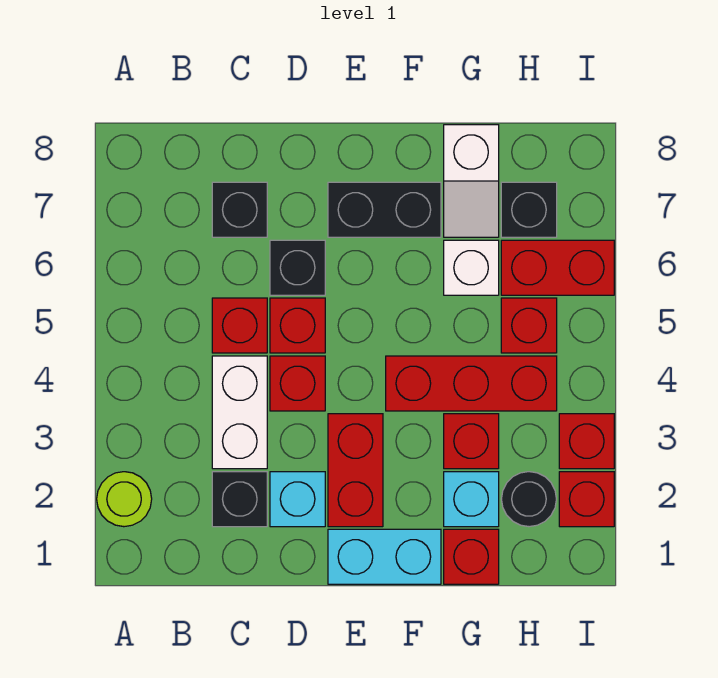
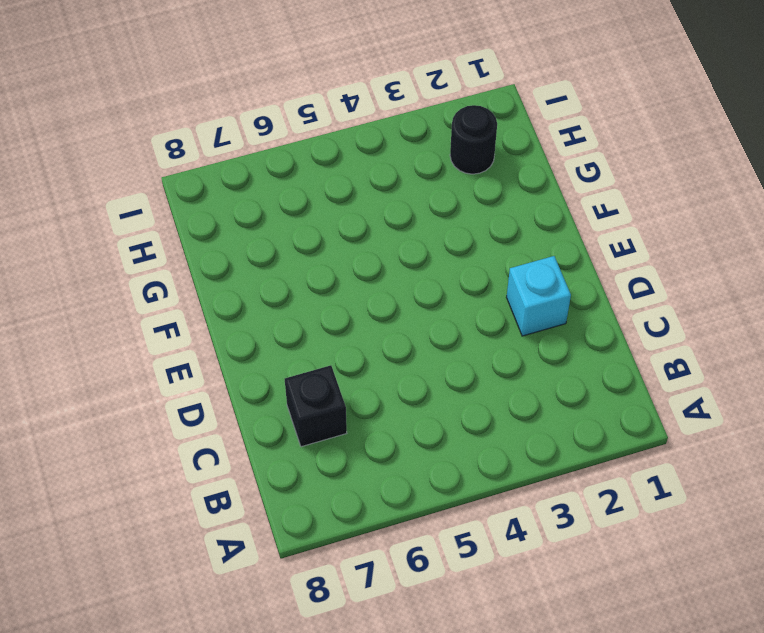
none -> lime round brick A2 level 1
none -> black brick C2 level 1
none -> white brick C3:C4 level 1

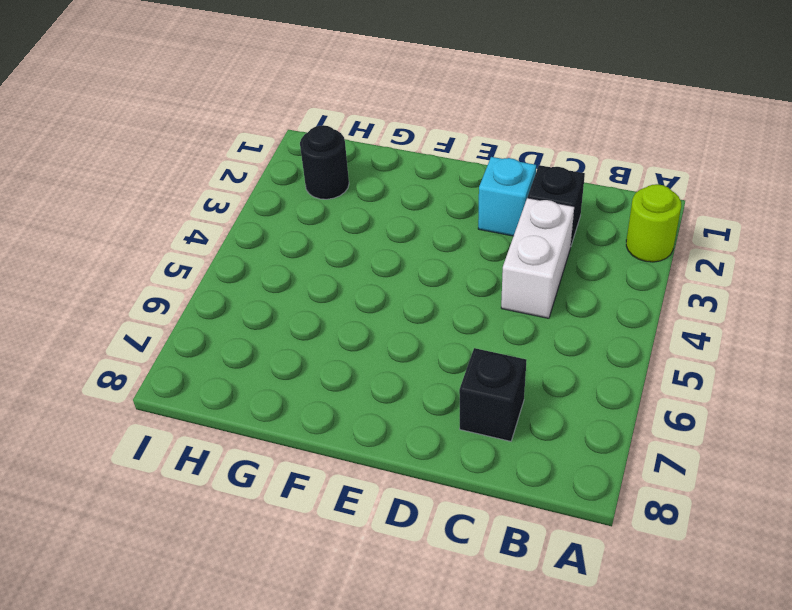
none -> red brick C5 level 1
none -> red brick D4 level 1
none -> red brick D5 level 1

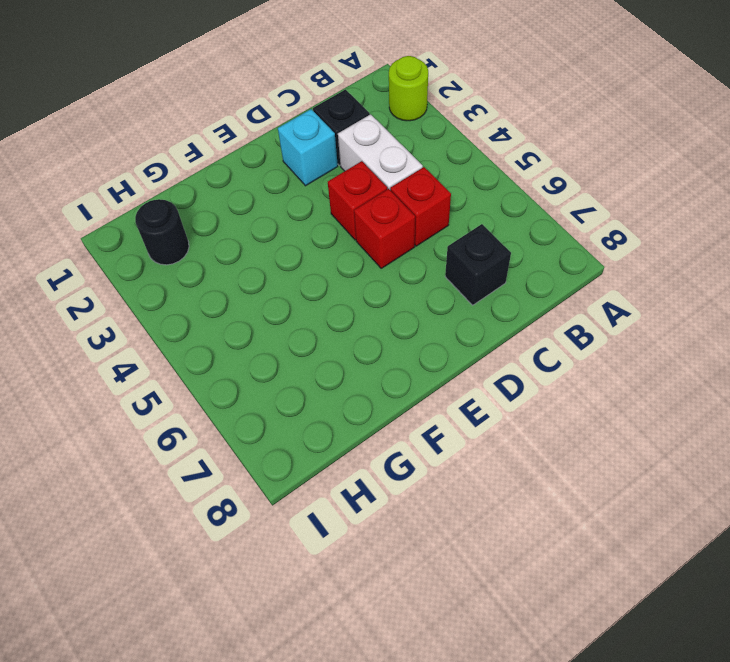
none -> black brick D6 level 1
none -> cyan brick E1:F1 level 1
none -> red brick E2:E3 level 1

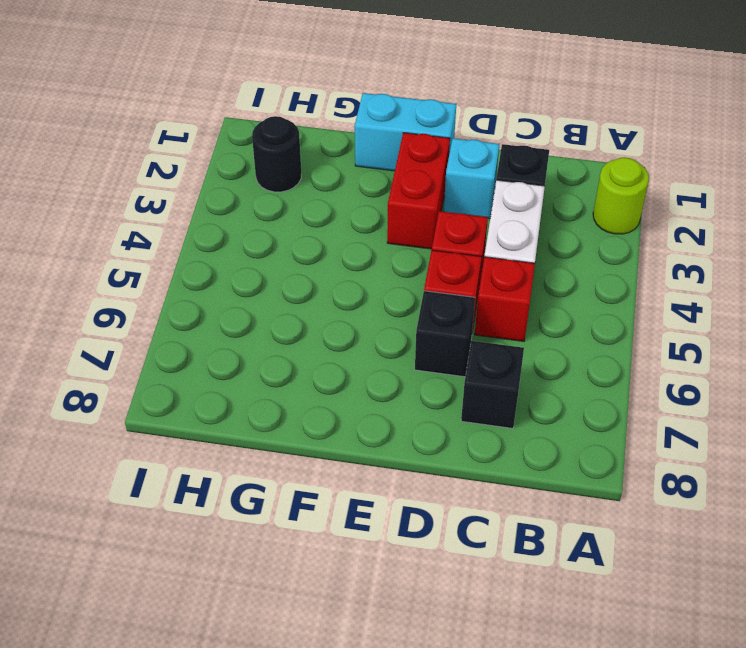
none -> black brick E7:F7 level 1
none -> red brick F4:H4 level 1
none -> red brick G1 level 1

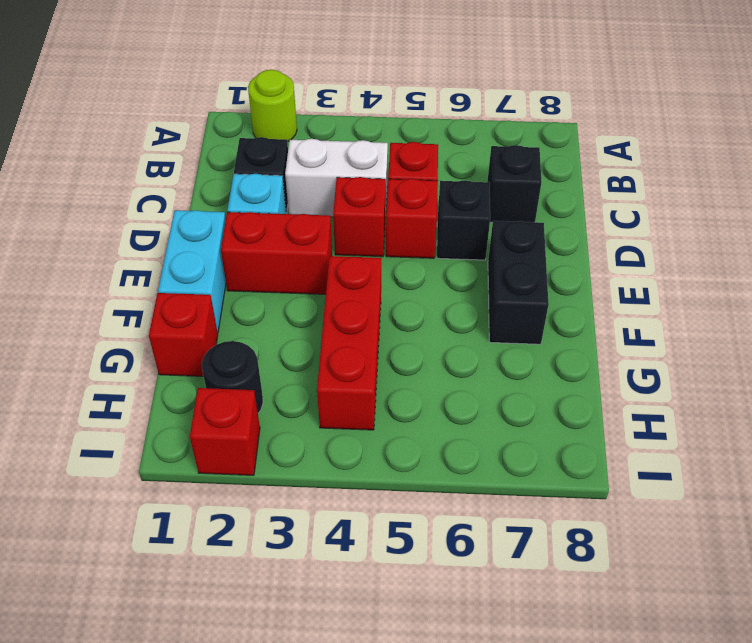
none -> cyan brick G2 level 1
none -> red brick G3 level 1
none -> white brick G6 level 1

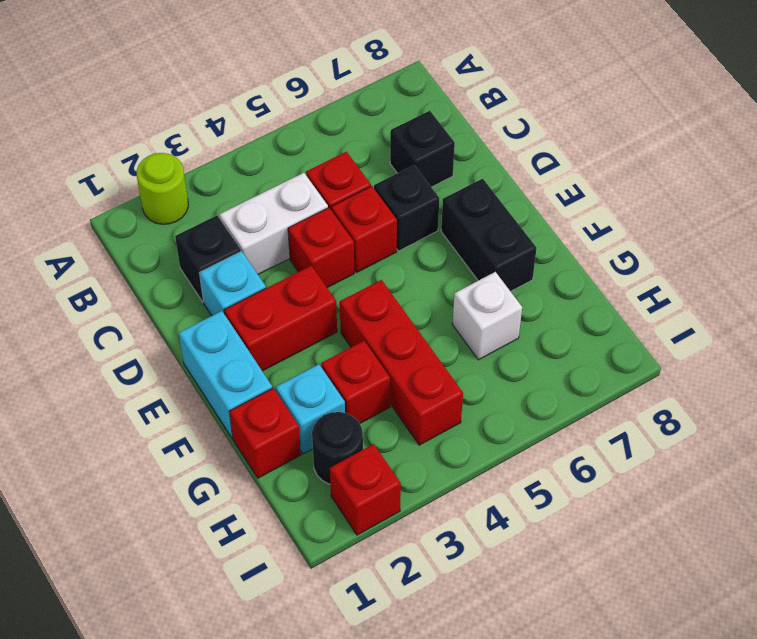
none -> white slope G7:G8 level 1 top 8
none -> red brick H5 level 1
none -> red brick H6:I6 level 1

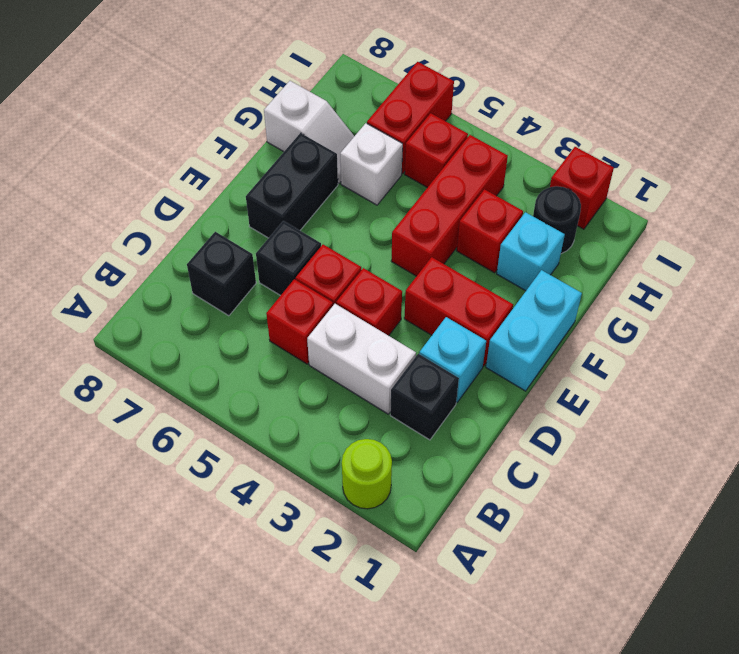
none -> red brick G1 level 1
none -> black brick H7 level 1
none -> red brick I3 level 1

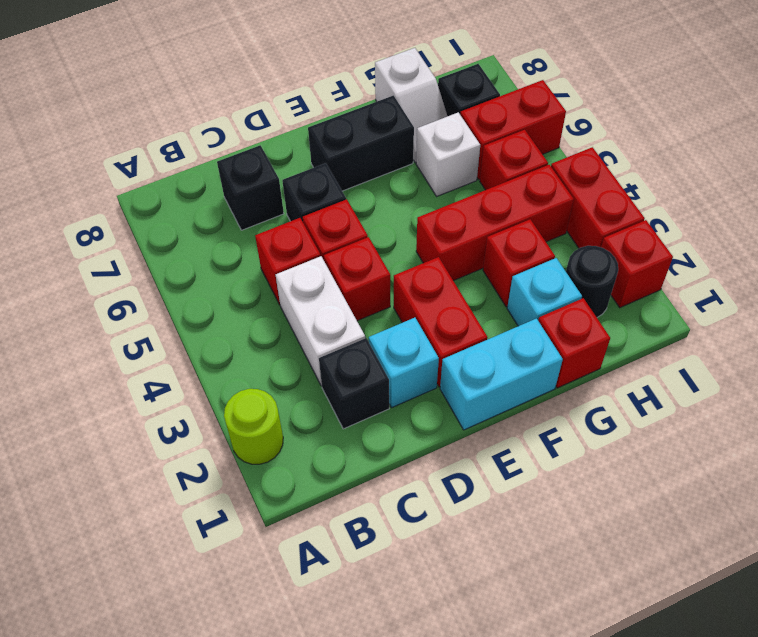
red brick I3:I4 level 1 -> red brick I3 level 1

